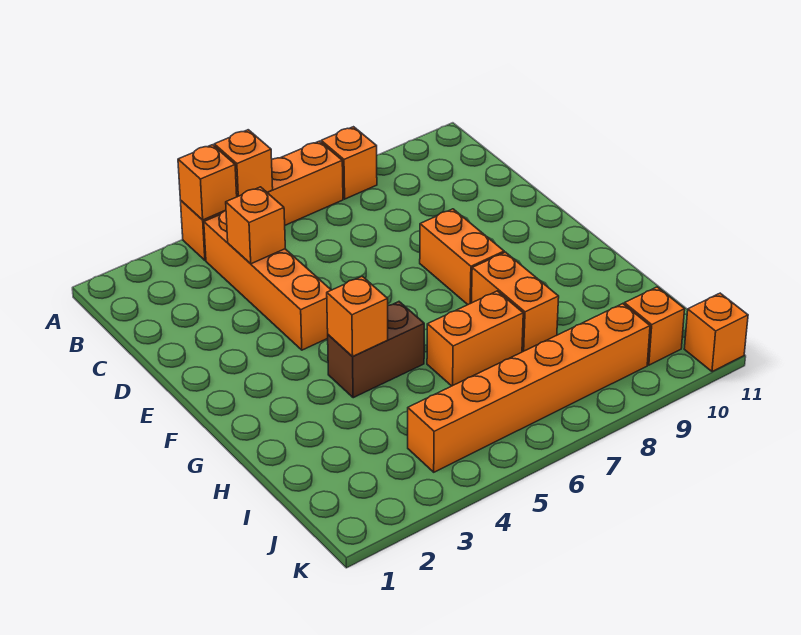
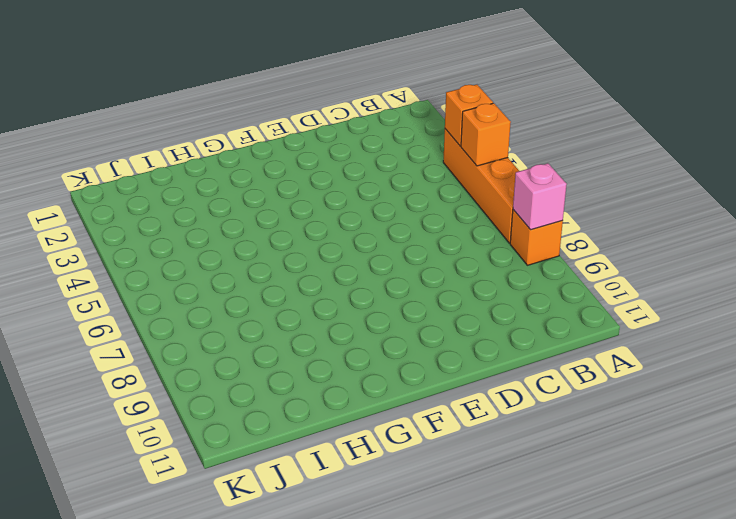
pink brick A8 level 2 -> none
none -> orange brick B4:E4 level 1
none -> orange brick E8:F8 level 1
none -> brown brick G4:G5 level 1

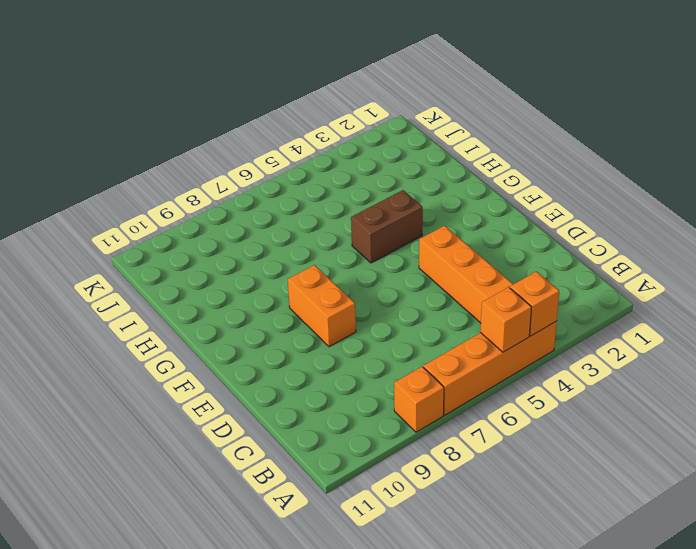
none -> orange brick G8:H8 level 1
none -> orange brick H6:H7 level 1
none -> orange brick J4:J9 level 1

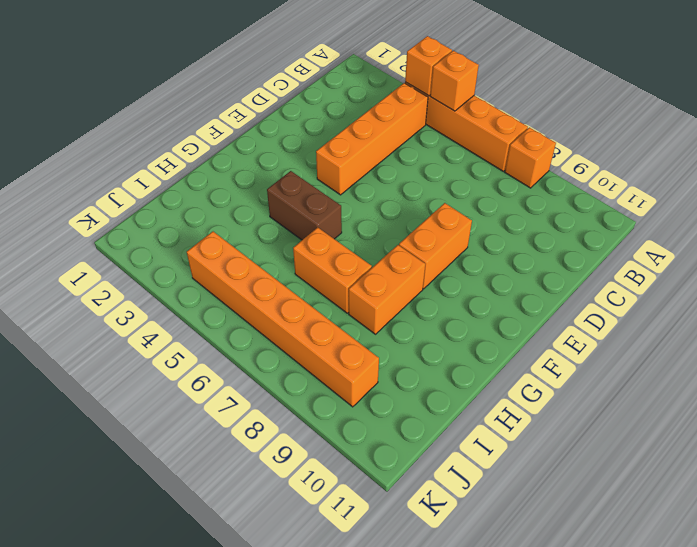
none -> orange brick J10 level 1
none -> orange brick K11 level 1
none -> orange brick C4 level 2

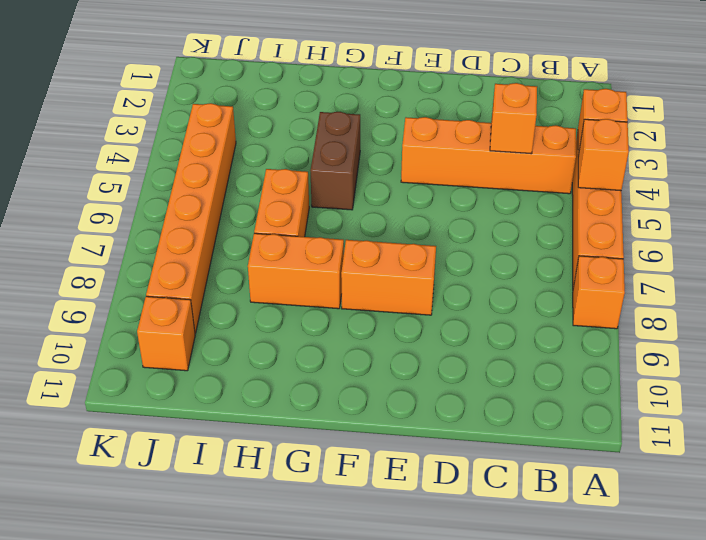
none -> orange brick K11 level 1
none -> orange brick G4 level 2

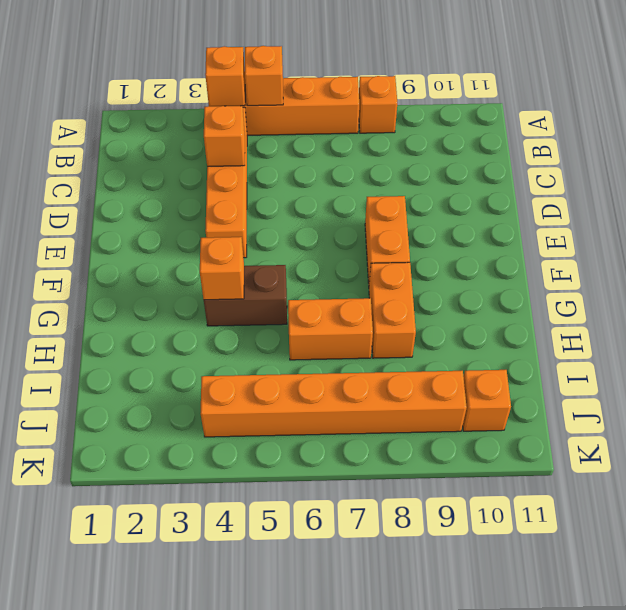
none -> orange brick K11 level 1

